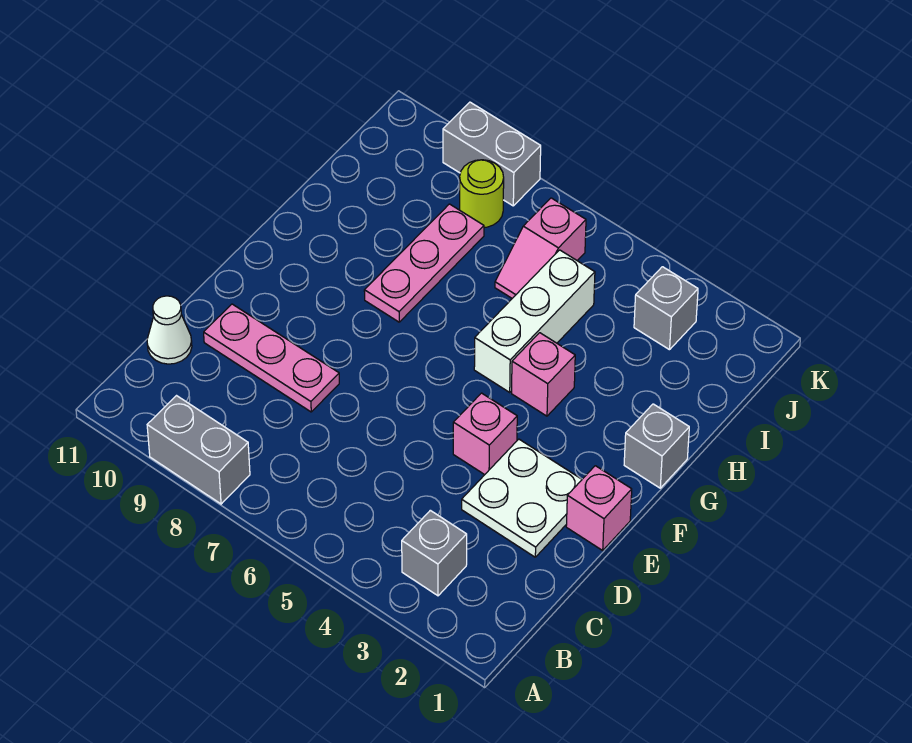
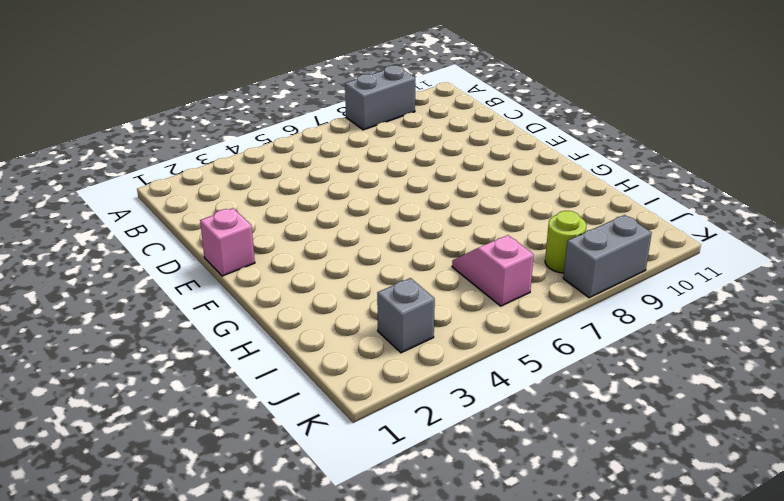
none -> grey brick B3 level 1
none -> white cone C11 level 1
none -> white plate D2:E3 level 1

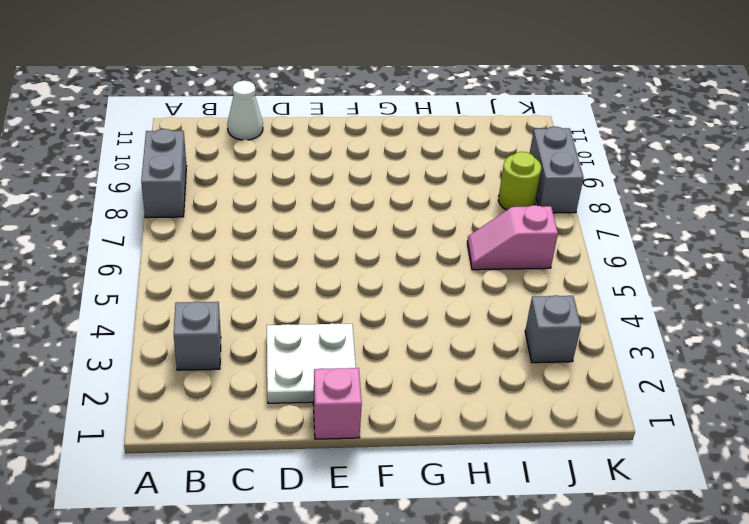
none -> pink plate D8:D10 level 1
none -> pink brick E4 level 1
none -> grey brick G1 level 1

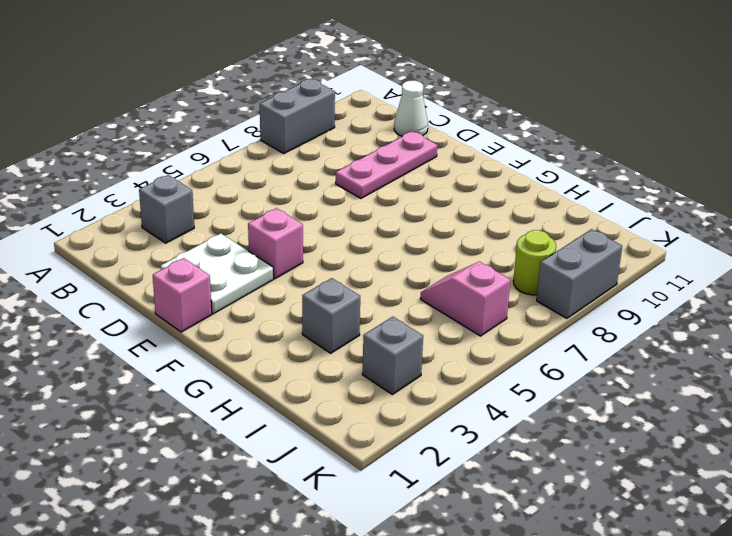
grey brick H3 level 1 -> grey brick G1 level 1
none -> pink brick G4 level 1
none -> white brick G5:I5 level 1
none -> pink plate G8:I8 level 1

